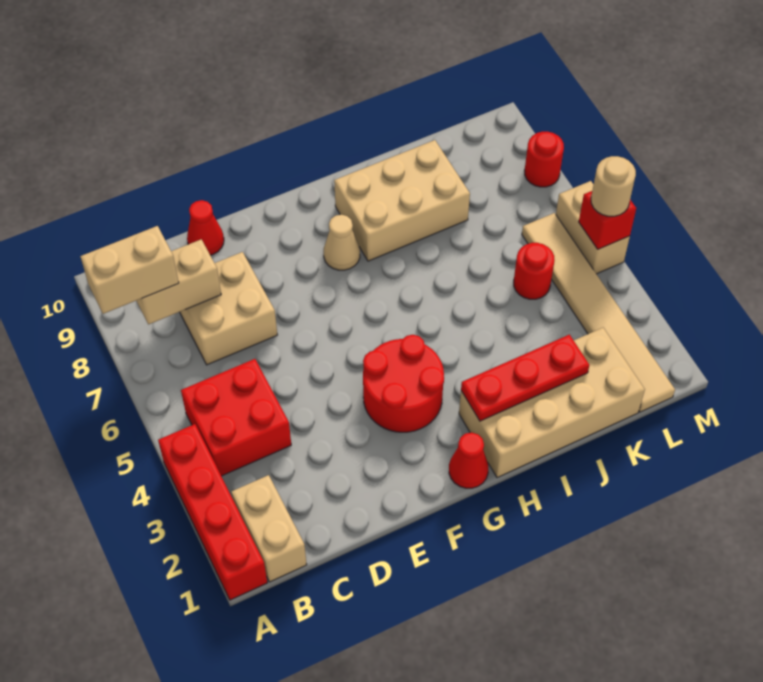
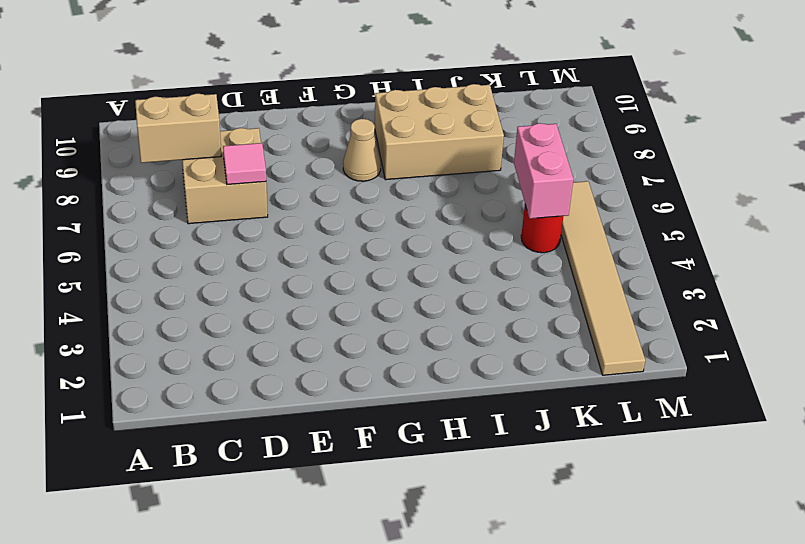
pink tile D7 level 2 -> none
pink brick K5:K6 level 2 -> none
none -> red brick A1:A4 level 1
none -> tan brick B1:B2 level 1
none -> red brick B4:C5 level 1

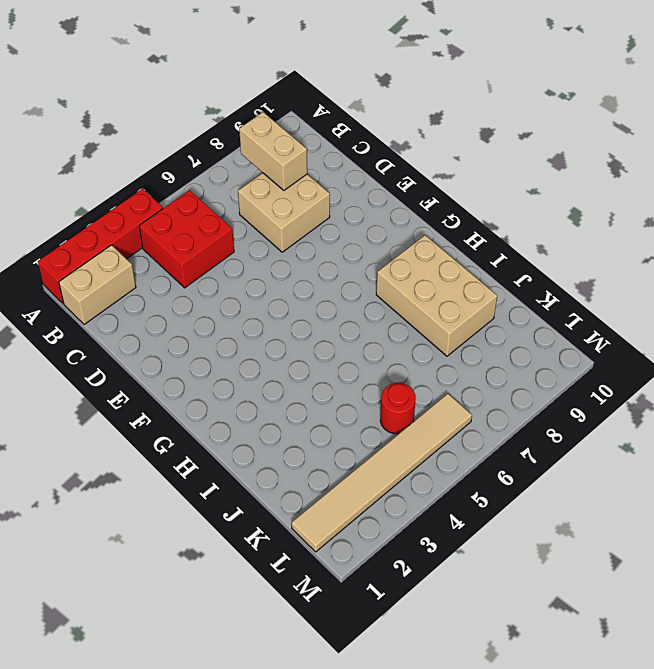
none -> red cone D10 level 1
none -> red round brick F3:G4 level 1
none -> red cone G1 level 1

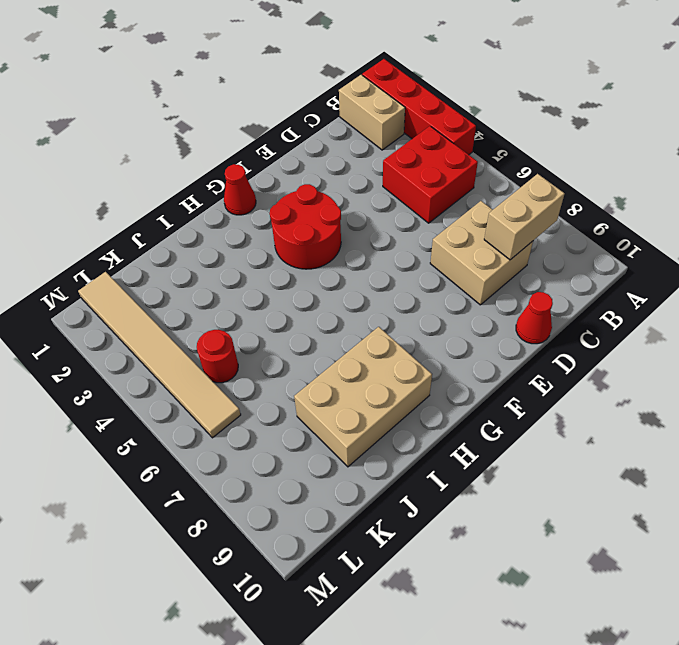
none -> tan cone G8 level 1
none -> tan brick H1:K2 level 1
none -> tan brick M5:M6 level 1

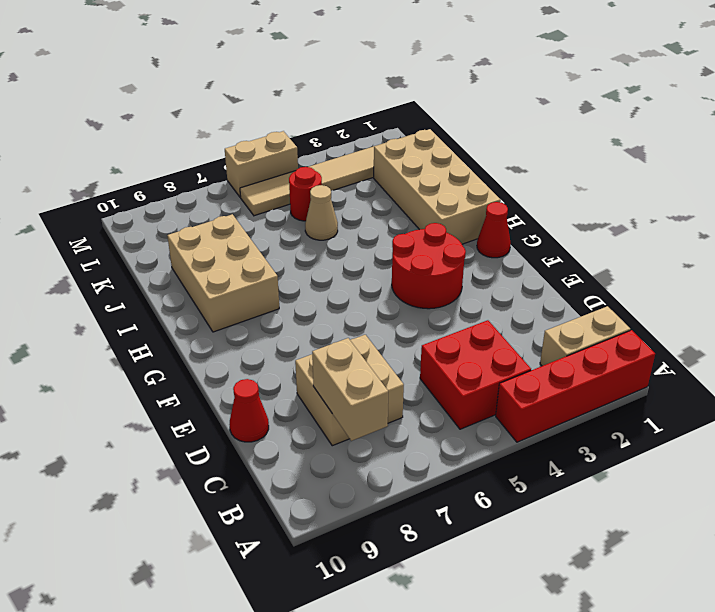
tan cone J5 level 1 -> tan cone G8 level 1
none -> red round brick M8 level 1
none -> red plate H2:J2 level 2
none -> red brick M5 level 2

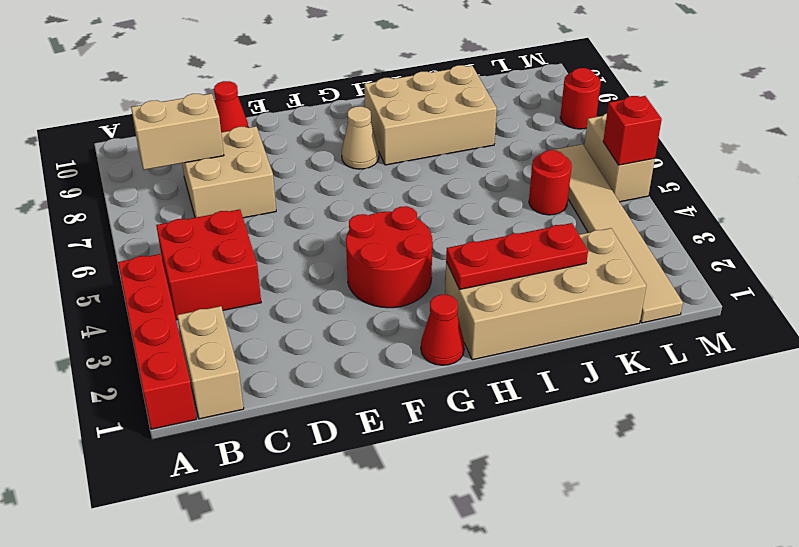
none -> tan brick A8:B8 level 3
none -> tan round brick M5 level 3

